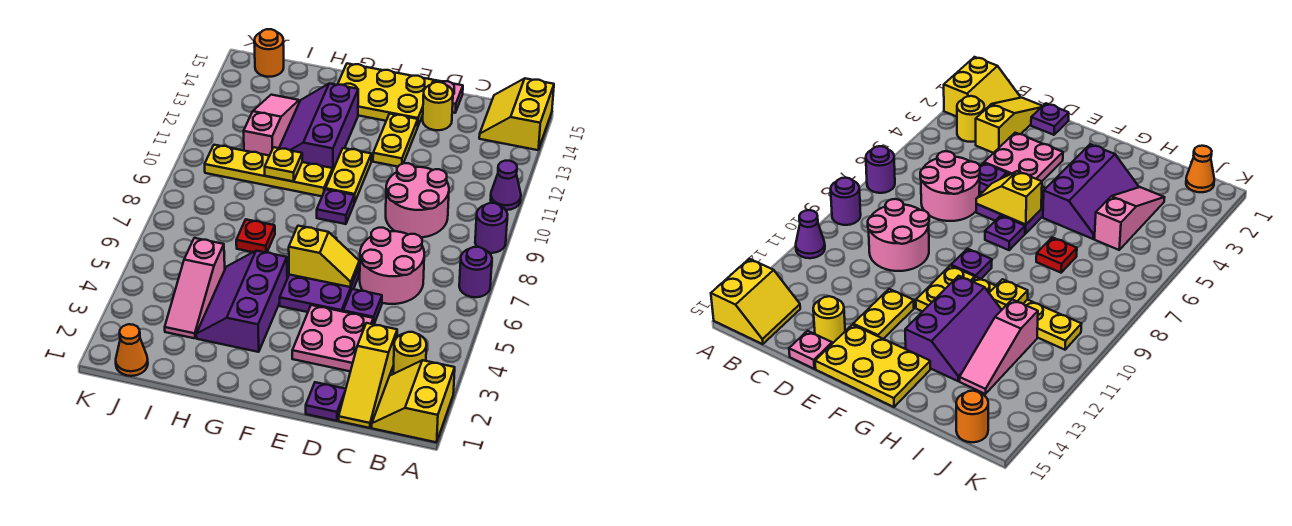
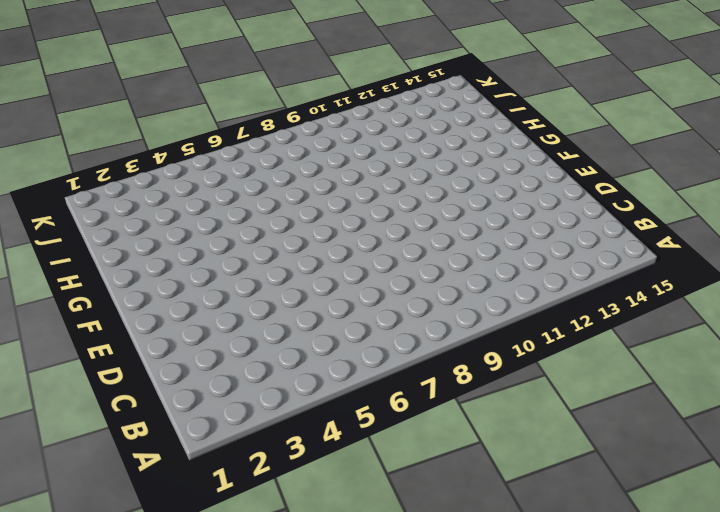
none -> yellow slope A1:B2 level 1 top A
none -> purple round brick A7 level 1
none -> purple round brick A9 level 1
none -> purple cone A11 level 1

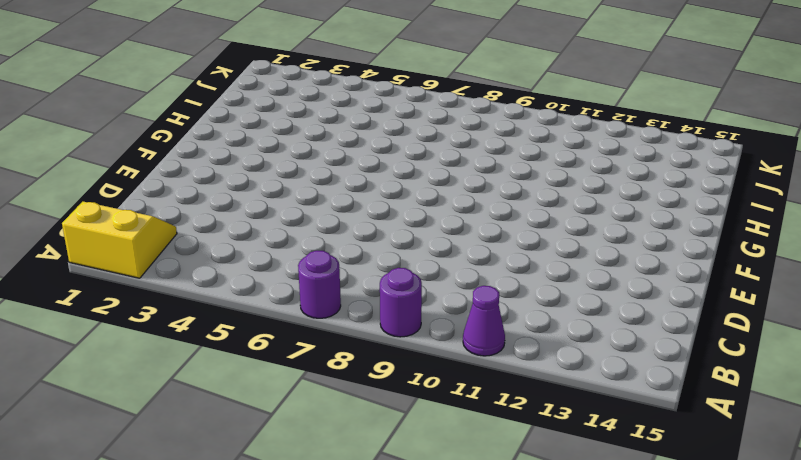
none -> yellow slope A14:B15 level 1 top A
none -> yellow round brick B3 level 1
none -> yellow slope C1:C3 level 1 top 3
none -> pink round brick C6:D7 level 1

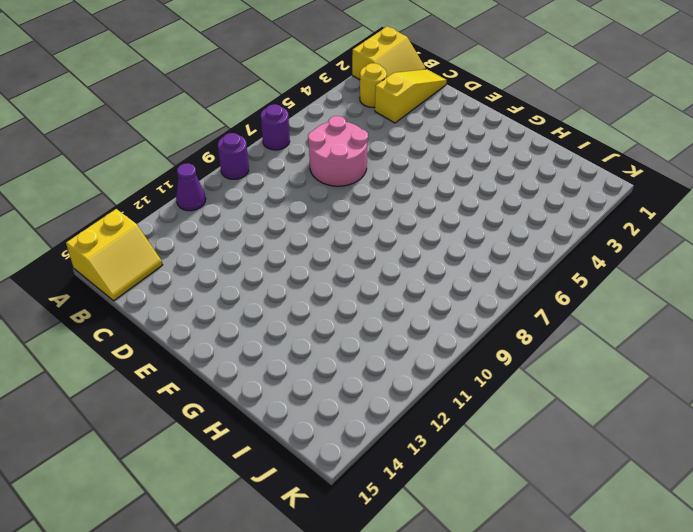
none -> pink round brick C9:D10 level 1
none -> purple plate D1 level 1
none -> pink plate D3:E4 level 1
none -> purple plate D5 level 1

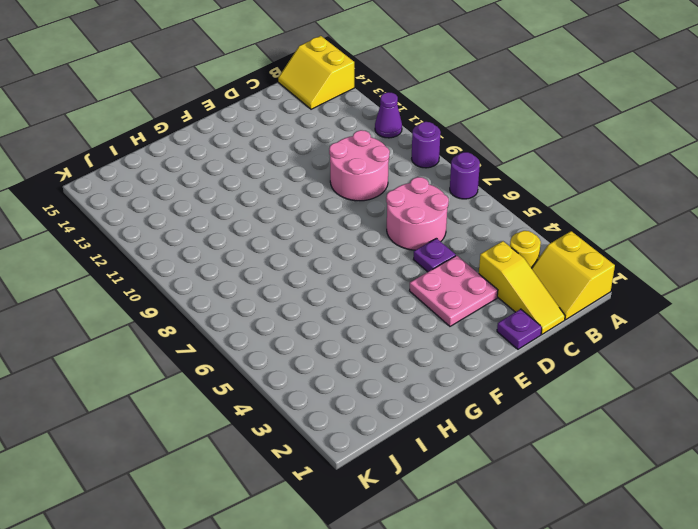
none -> yellow round brick D14 level 1
none -> pink plate D15 level 1
none -> purple plate E5:F6 level 1
none -> yellow plate E12:E13 level 1

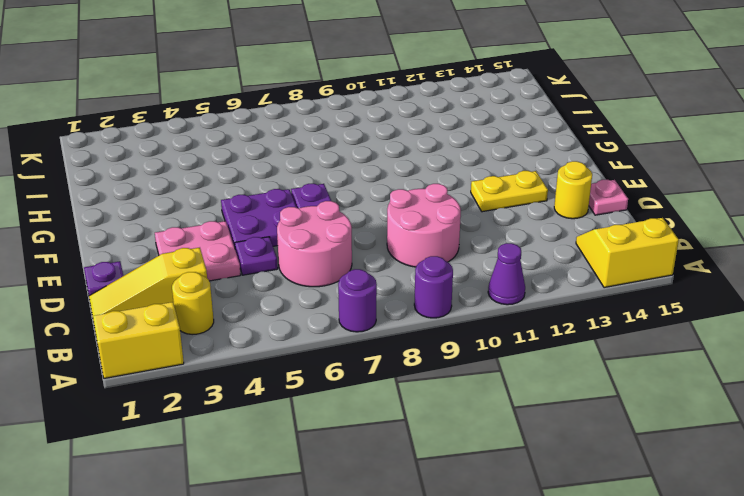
none -> yellow plate E14:G15 level 1
none -> purple plate F9 level 1
none -> yellow plate F10:F11 level 1
none -> purple slope G3:H5 level 1 top G

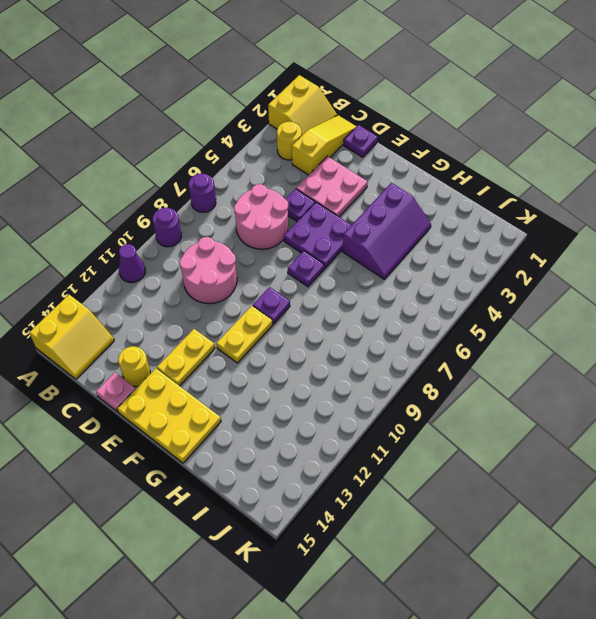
none -> yellow plate G10:J10 level 1
none -> purple slope G11:H13 level 1 top G
none -> red plate H7 level 1
none -> pink slope I3:I5 level 1 top 5

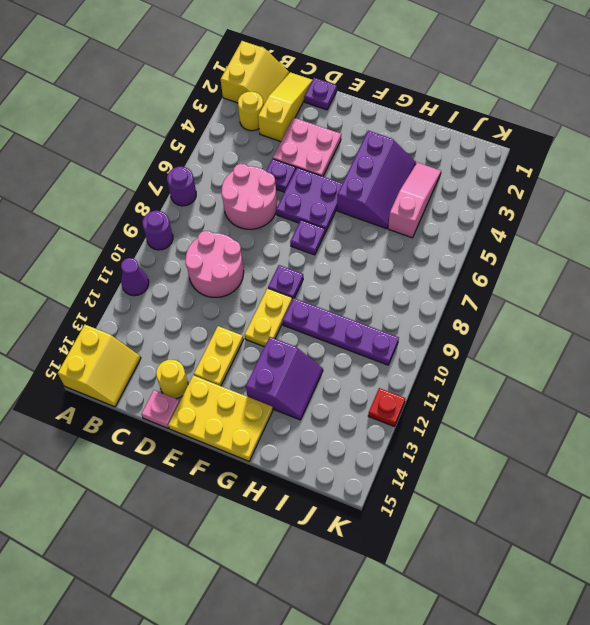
purple plate G10:J10 level 1 -> yellow plate G10:J10 level 1
purple slope G12:H13 level 1 top G -> purple slope G11:H13 level 1 top G
red plate K12 level 1 -> red plate H7 level 1
none -> pink slope I11:I13 level 1 top 11
none -> orange cone J1 level 1
none -> orange round brick J15 level 1
none -> yellow slope E6:F6 level 2 top F

